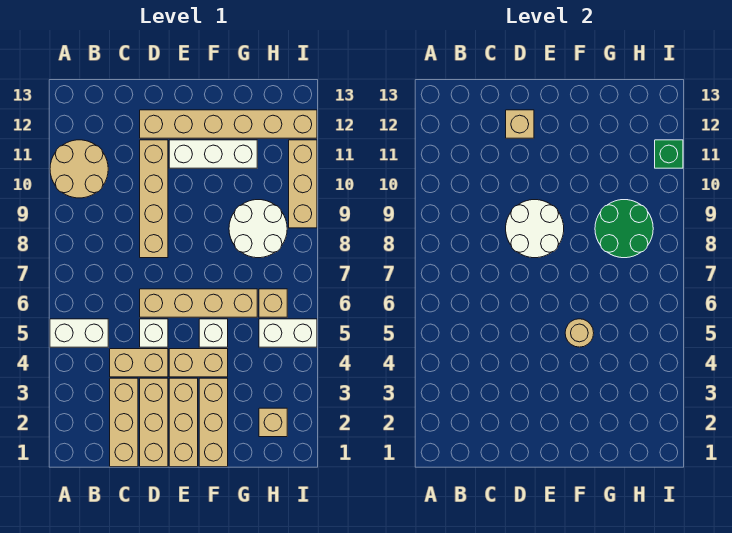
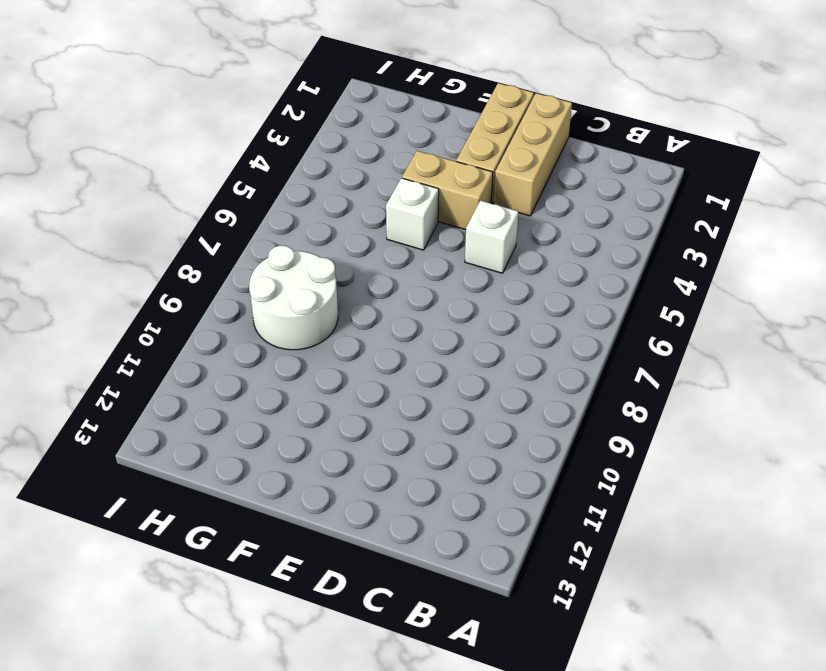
none -> white brick A5:B5 level 1
none -> tan round brick A10:B11 level 1
none -> tan brick C1:C3 level 1

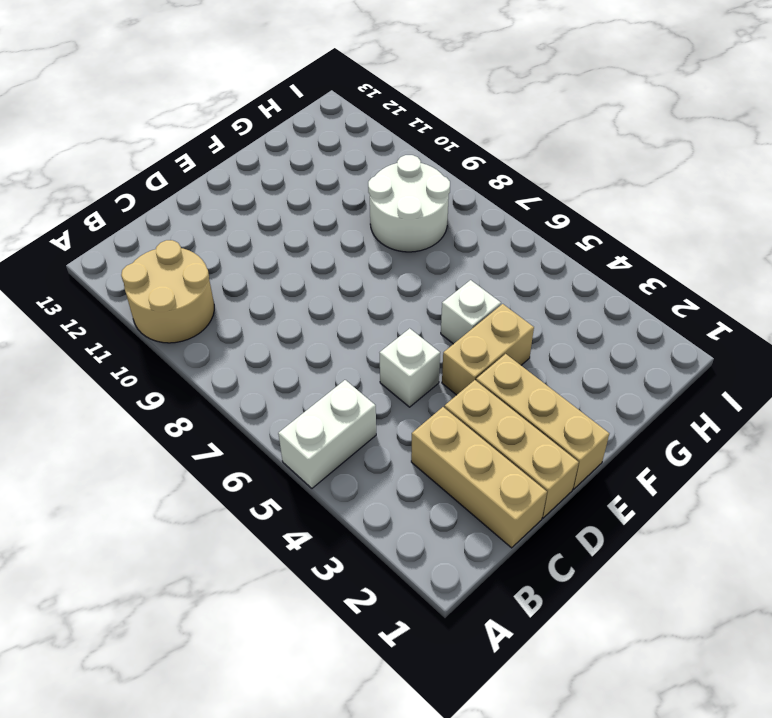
none -> tan brick C4:D4 level 1
none -> tan brick D6:G6 level 1
none -> tan brick D8:D11 level 1

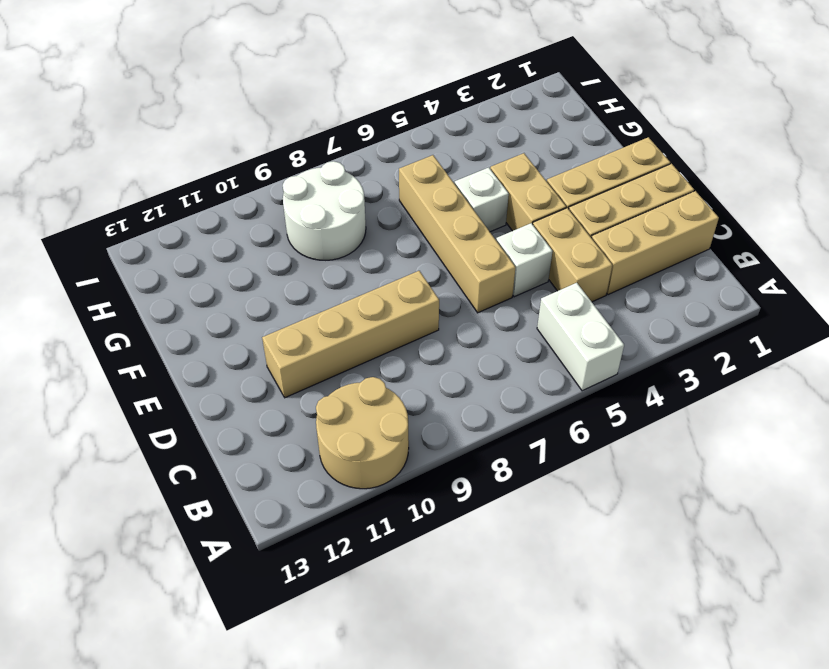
none -> tan brick D12:I12 level 1
none -> white brick E11:G11 level 1
none -> tan brick F1:F3 level 1

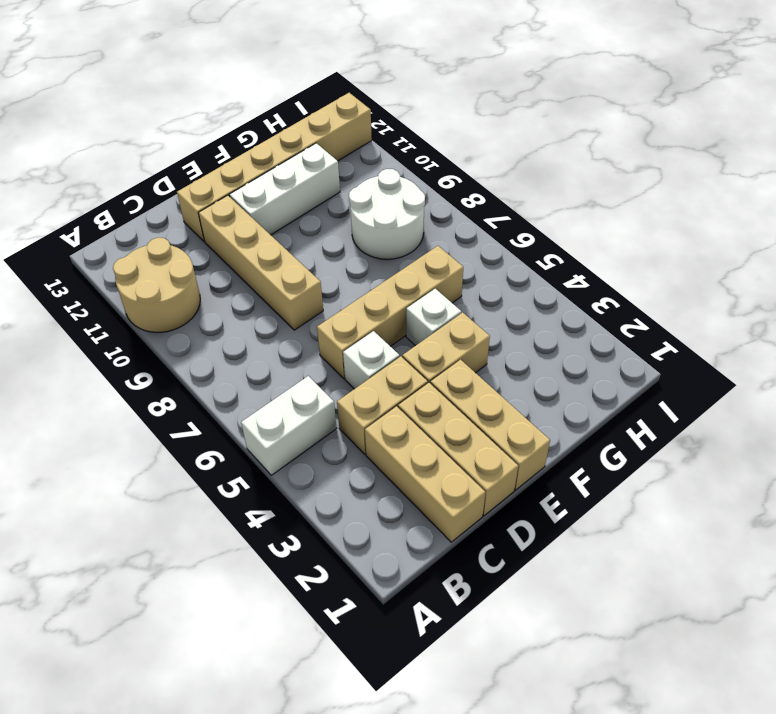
none -> tan brick F1:F3 level 1
none -> tan brick H2 level 1
none -> white brick H5:I5 level 1

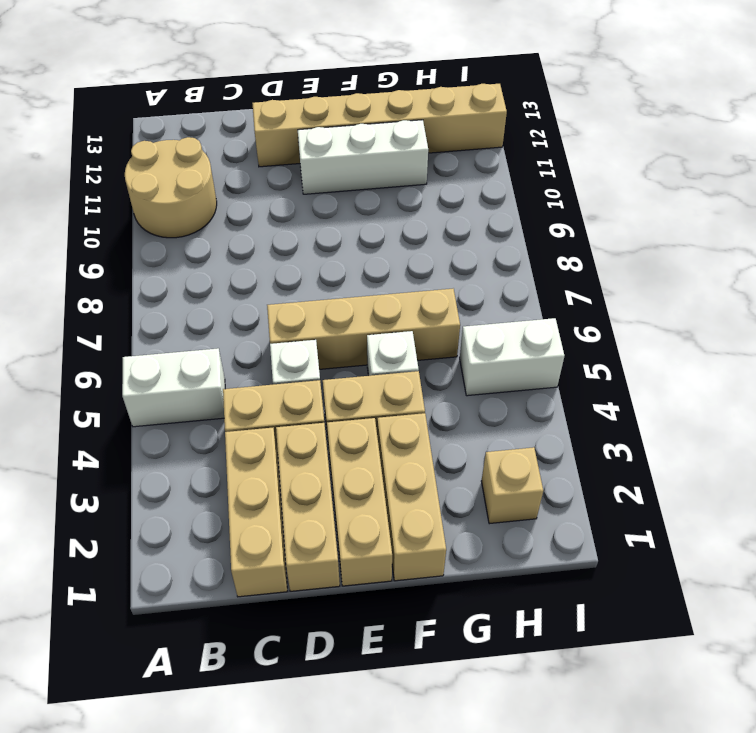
none -> tan brick D8:D11 level 1
none -> white round brick G8:H9 level 1
none -> tan brick H6 level 1

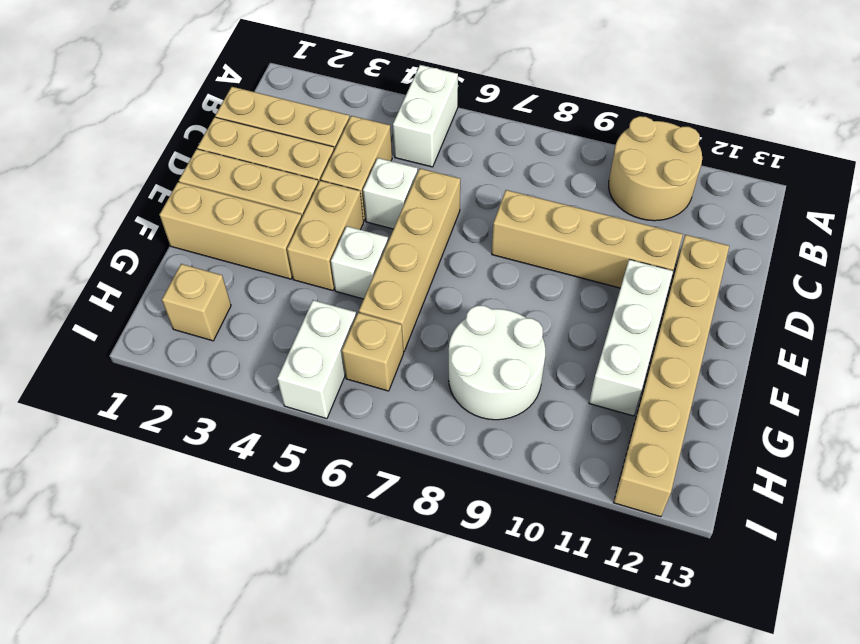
none -> tan brick I9:I11 level 1
none -> white round brick D8:E9 level 2
none -> tan brick D12 level 2

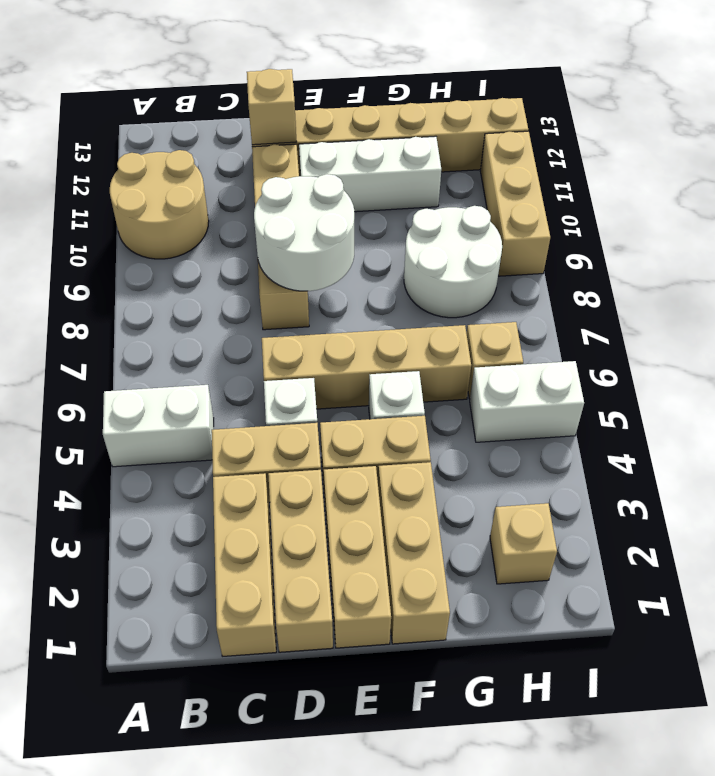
none -> tan round brick F5 level 2
none -> green round brick G8:H9 level 2
none -> green brick I11 level 2

